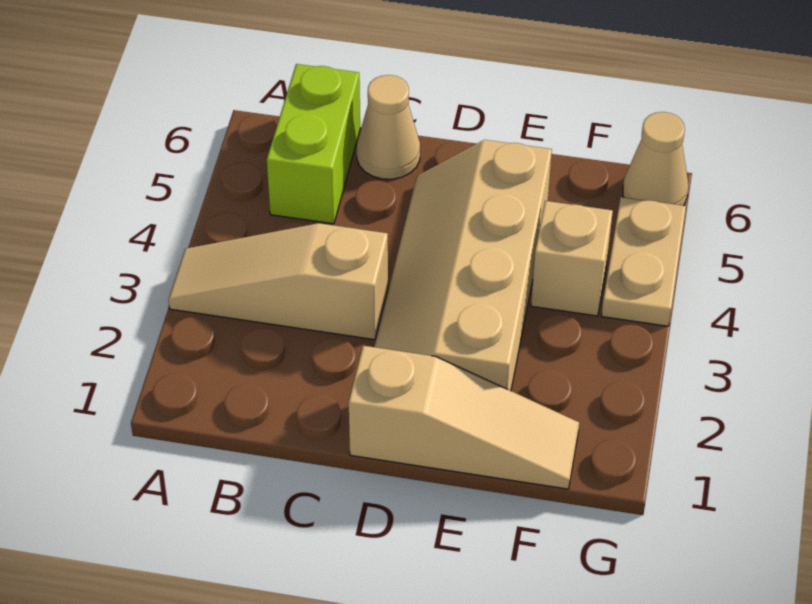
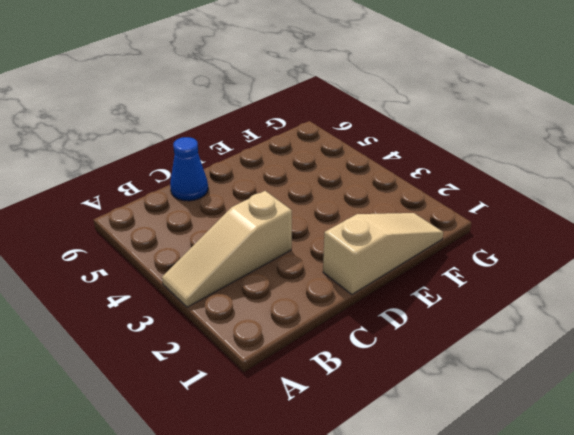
blue cone C6 level 1 -> tan cone C6 level 1
none -> lime brick B5:B6 level 1
none -> tan slope D2:E5 level 1 top E

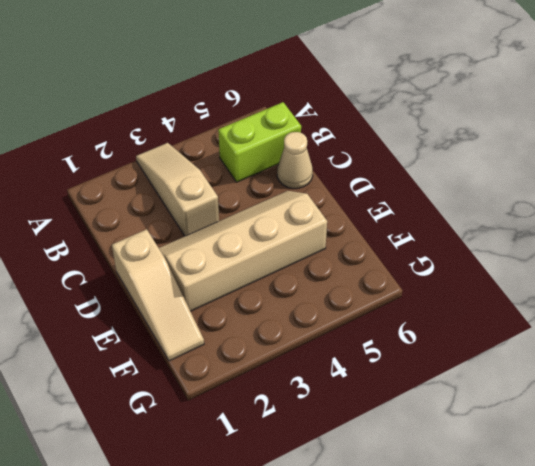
none -> tan brick F4 level 1
none -> tan plate G4:G5 level 1

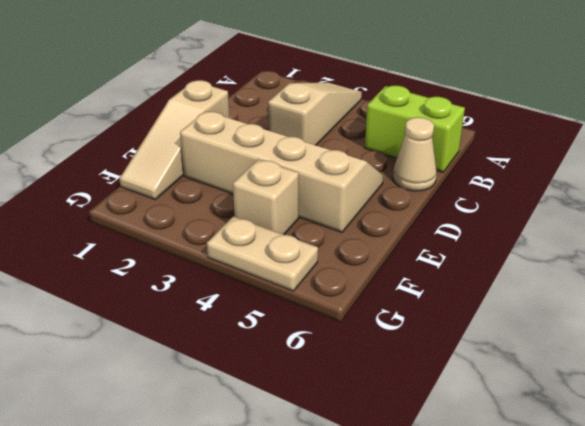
none -> tan cone G6 level 1

